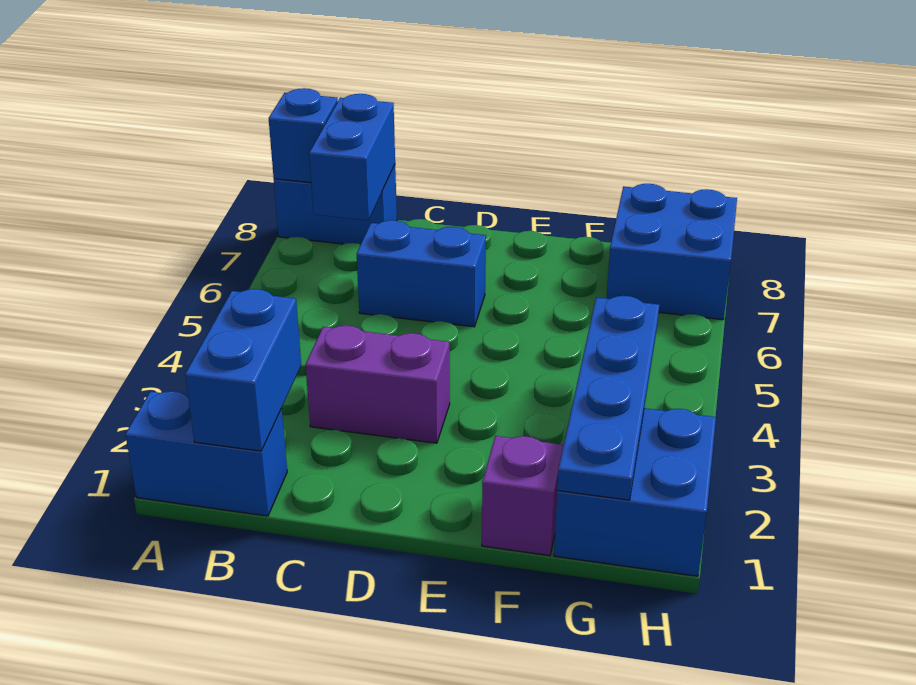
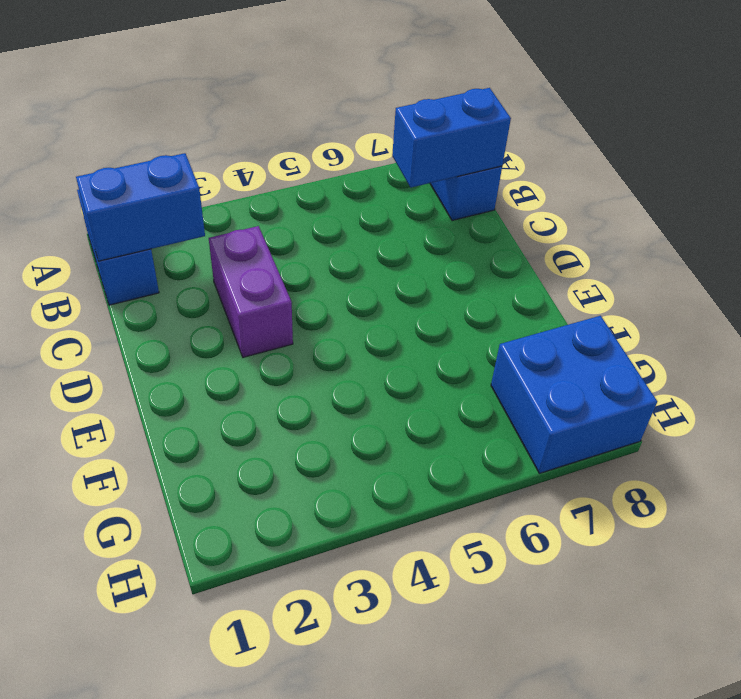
none -> blue brick C6:D6 level 1
none -> purple brick F1 level 1

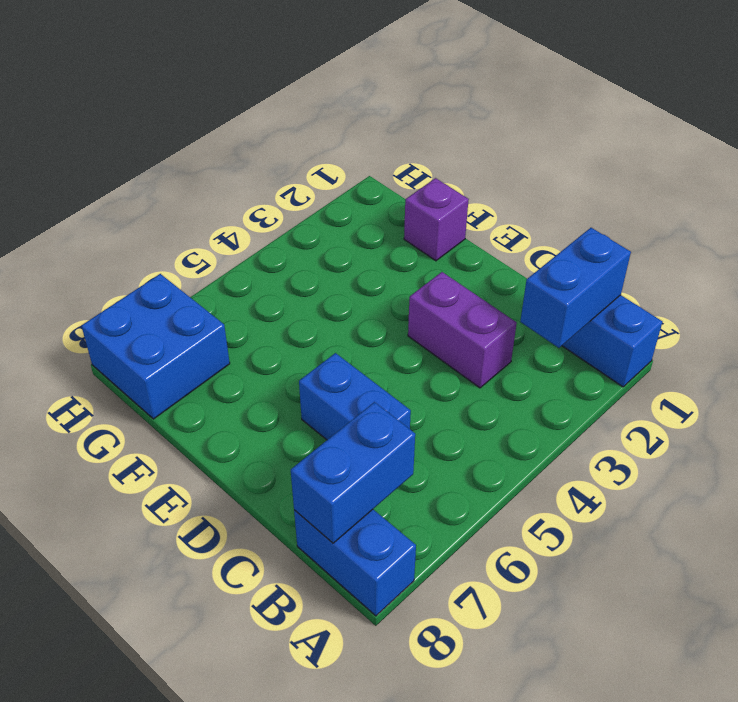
none -> blue brick G1:H2 level 1
none -> blue brick A8 level 2

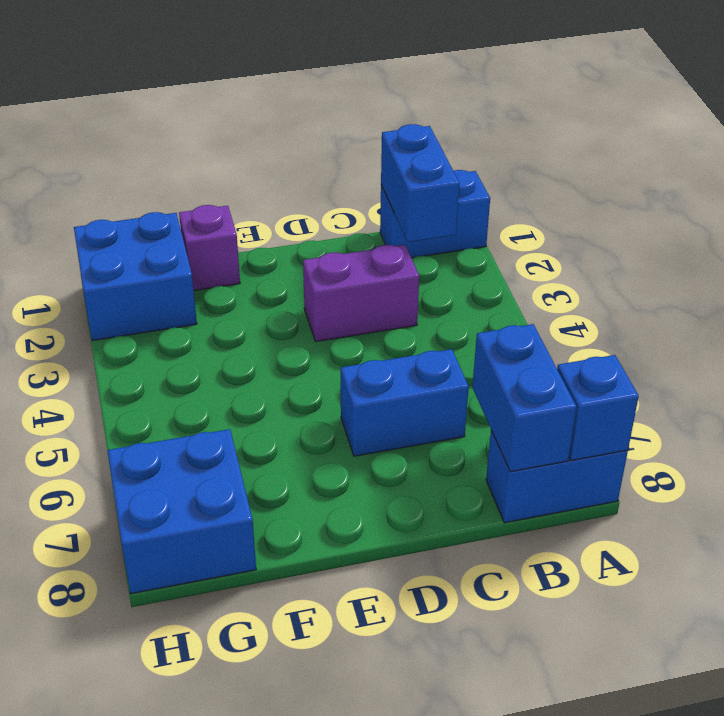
none -> blue plate G1:G4 level 2

